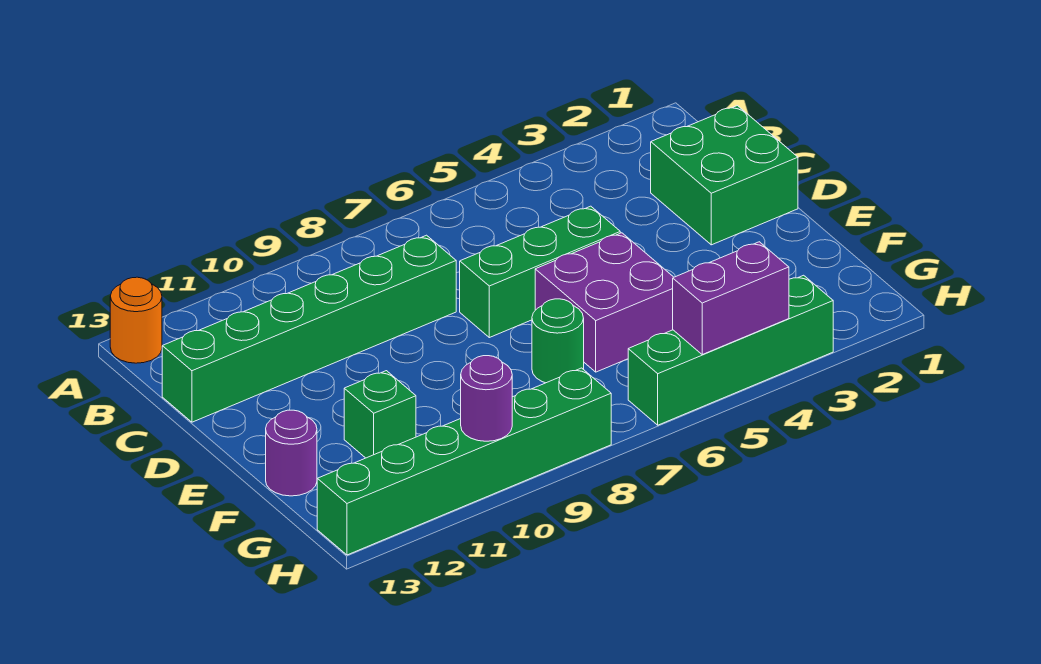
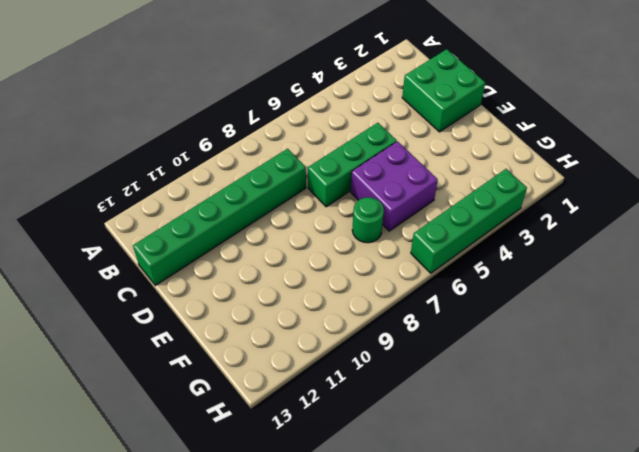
none -> orange round brick A13 level 1
none -> green brick F11 level 1
none -> purple round brick F13 level 1

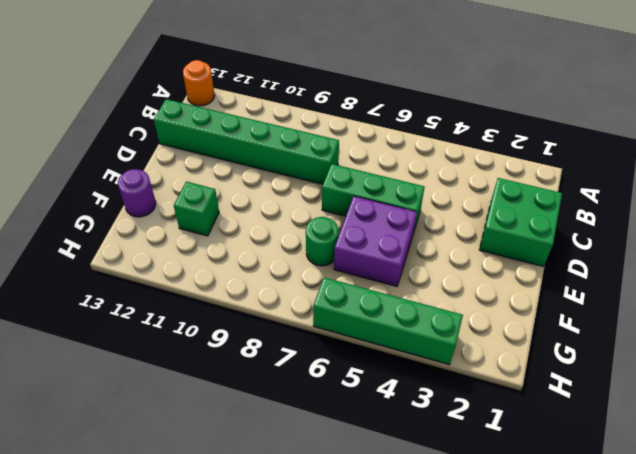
none -> green brick H8:H13 level 1
none -> purple brick H4:H5 level 2
none -> purple round brick H10 level 2

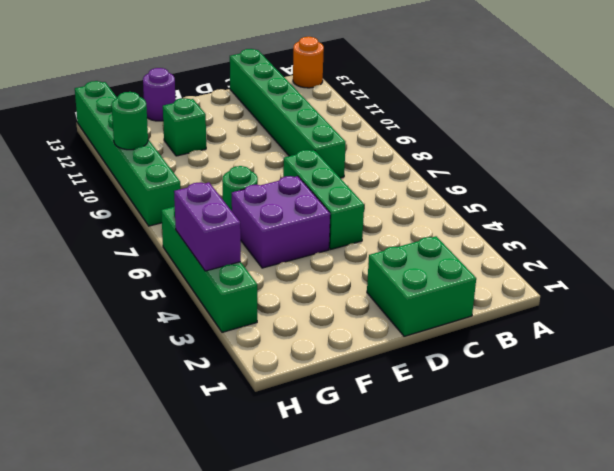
green round brick H10 level 2 -> purple round brick H10 level 2

